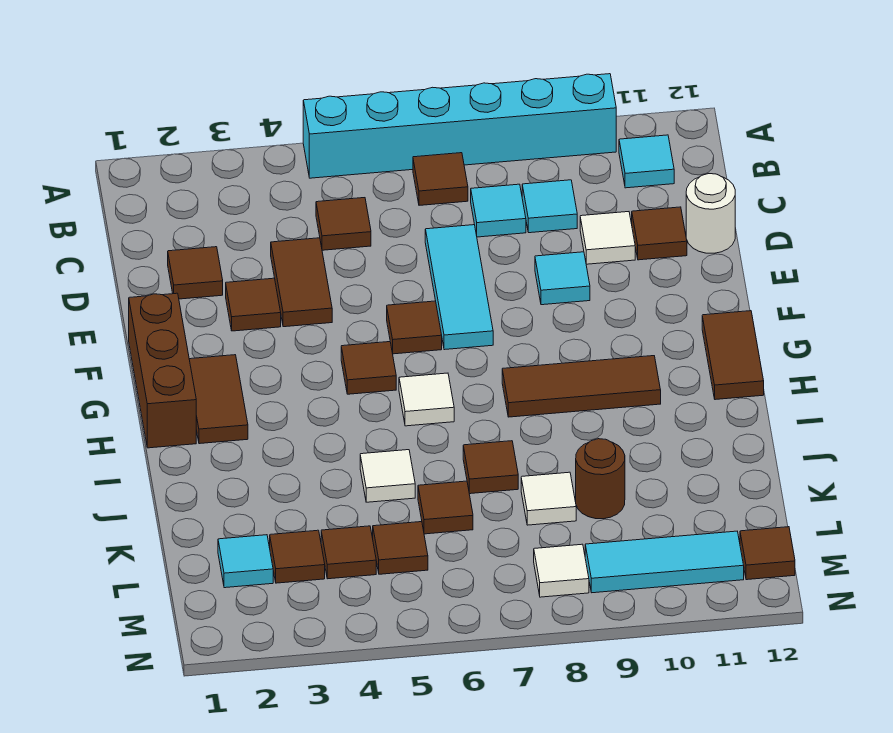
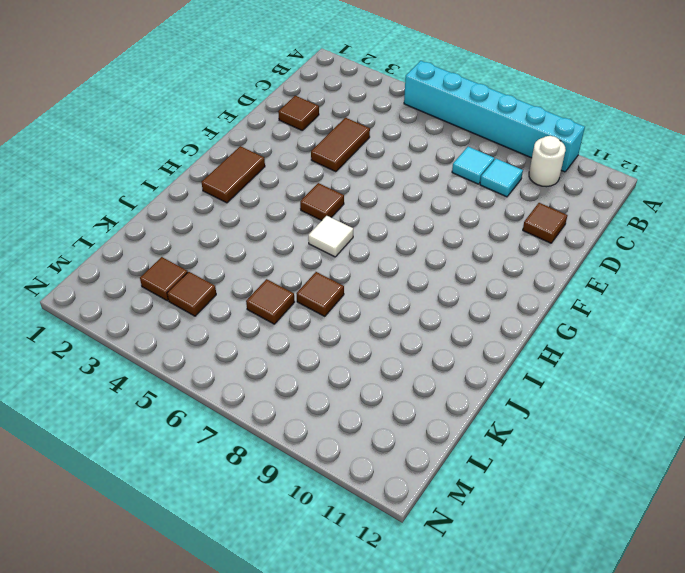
white round brick B10 level 1 -> white round brick D12 level 1
none -> brown tile B7 level 1
none -> cyan tile B11 level 1
none -> brown tile C5 level 1
none -> cyan tile D7:F7 level 1

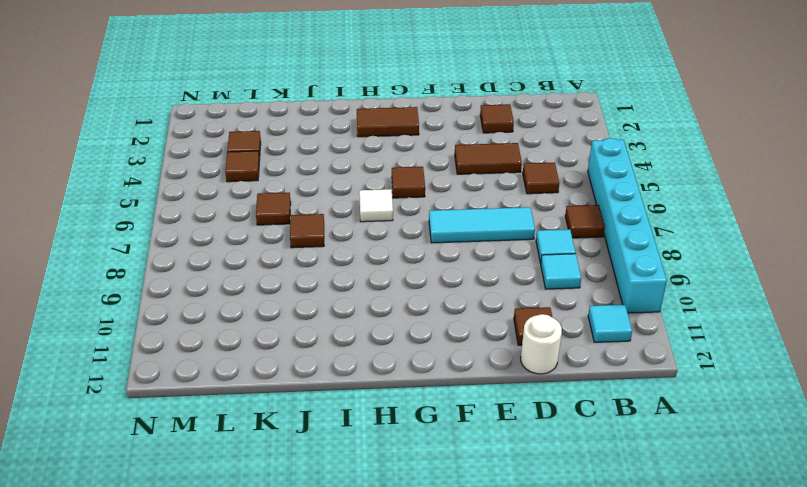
none -> white tile D10 level 1
none -> brown tile E3 level 1
none -> cyan tile E9 level 1
none -> brown brick F1:H1 level 1

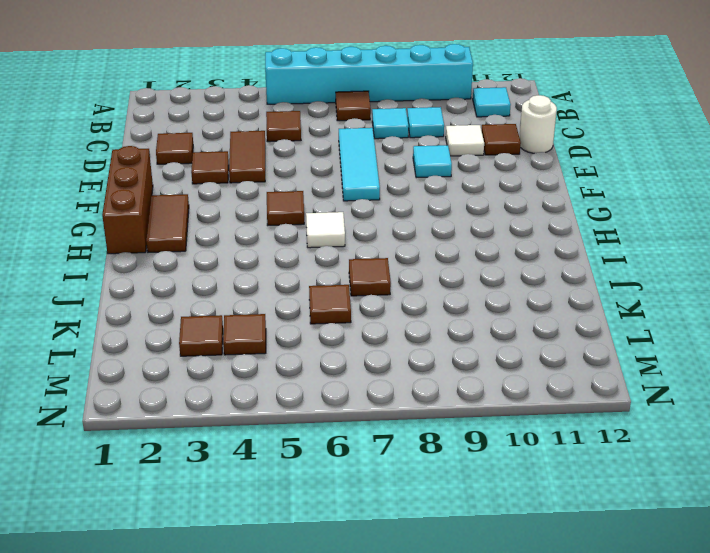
none -> brown tile F6 level 1
none -> brown tile G12:H12 level 1
none -> brown tile H8:H10 level 1
none -> white tile J5 level 1

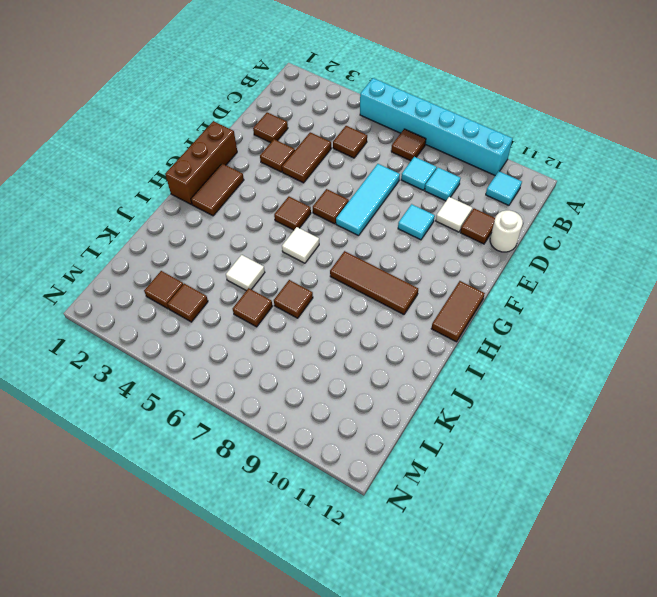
none -> white tile K8 level 1
none -> brown round brick K9 level 1
none -> cyan tile L2 level 1
none -> brown tile L5 level 1

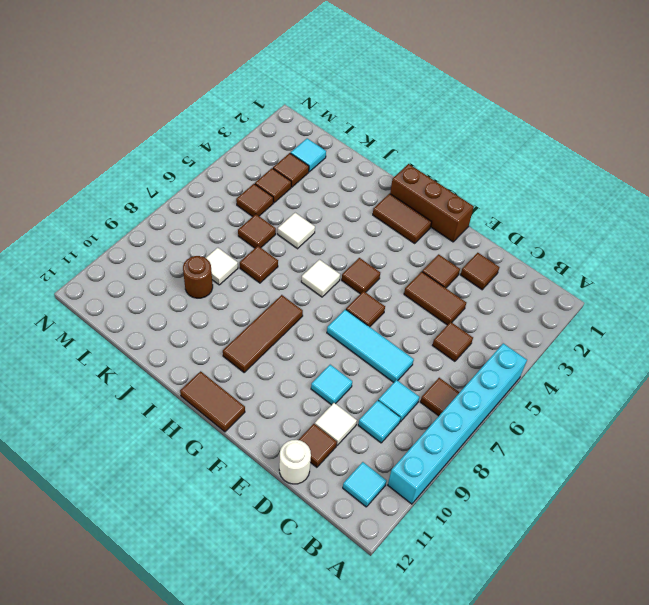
none -> white tile M8 level 1
none -> cyan tile M9:M11 level 1
none -> brown tile M12 level 1

